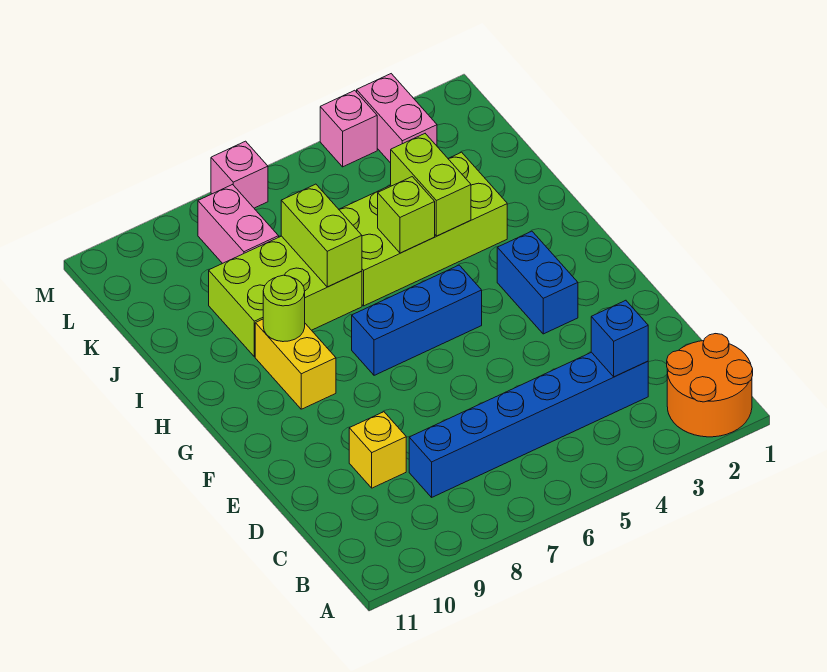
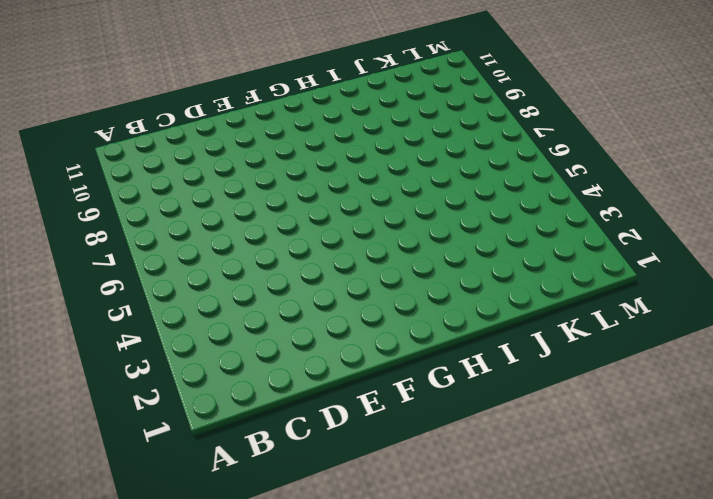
none -> orange round brick A1:B2 level 1
none -> blue brick C3:C8 level 1
none -> yellow brick D9 level 1

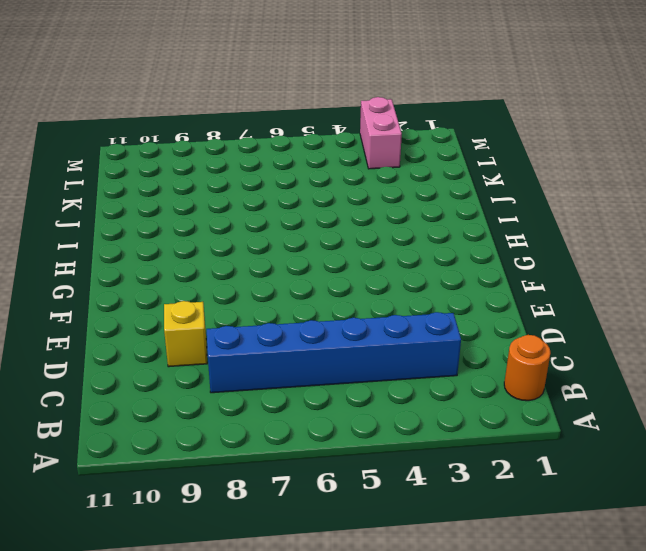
orange round brick B1 level 1 -> orange round brick A1:B2 level 1
none -> blue brick F3:G3 level 1
none -> blue brick G5:G7 level 1
none -> yellow brick G9:H9 level 1

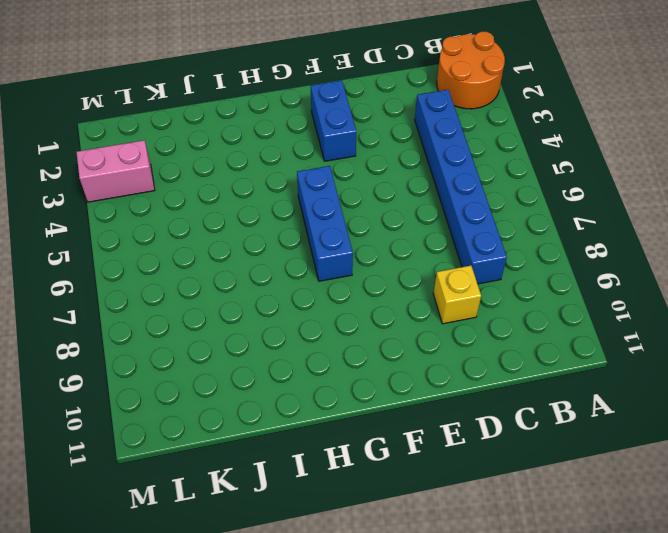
blue brick F2:F3 level 1 -> blue brick F3:G3 level 1
none -> yellow brick G9:H9 level 1
none -> lime brick I3:J6 level 1
none -> lime brick I7:J9 level 1

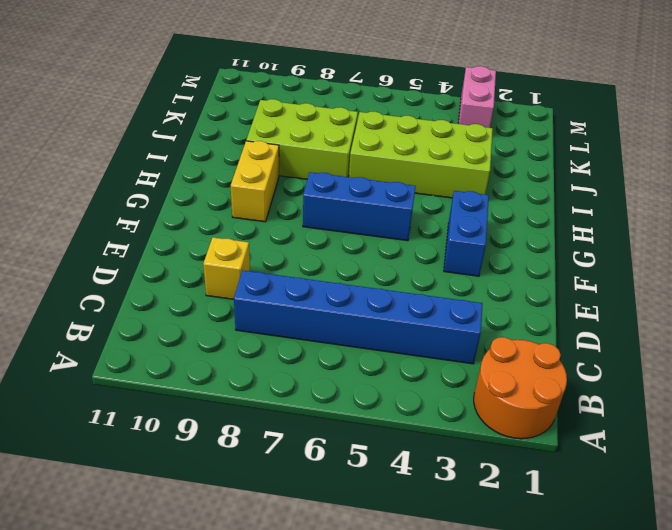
none -> pink brick K8:L8 level 1
none -> pink brick M4 level 1
none -> pink brick M7 level 1

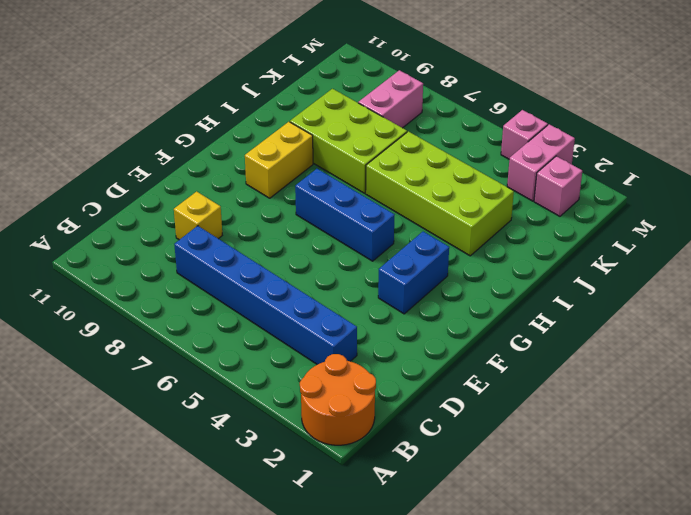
pink brick L2 level 1 -> pink brick M7 level 1
none -> blue brick C3 level 2
none -> lime round brick H9 level 2
none -> lime brick I4:J4 level 2

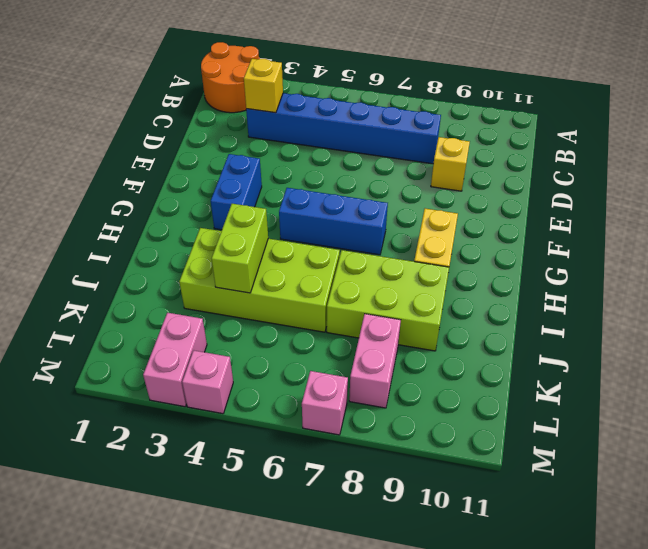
yellow brick C3 level 2 -> blue brick C3 level 2
none -> lime round brick H9 level 2
none -> lime brick I5 level 2
none -> lime brick I7:J7 level 2

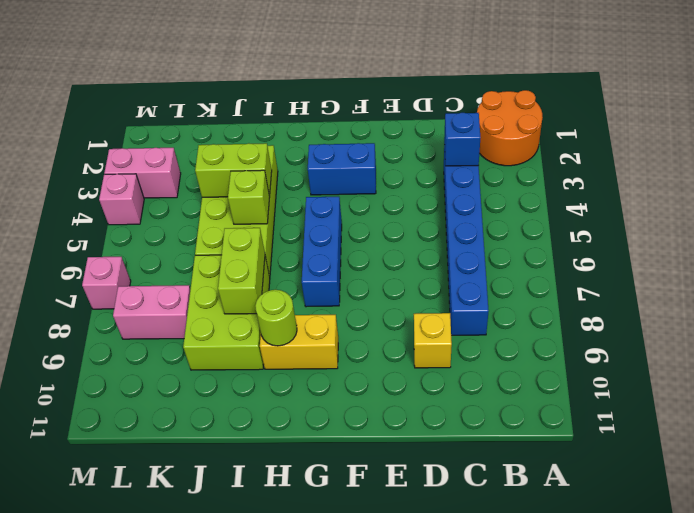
lime brick I7:I8 level 2 -> lime brick I7:J7 level 2

